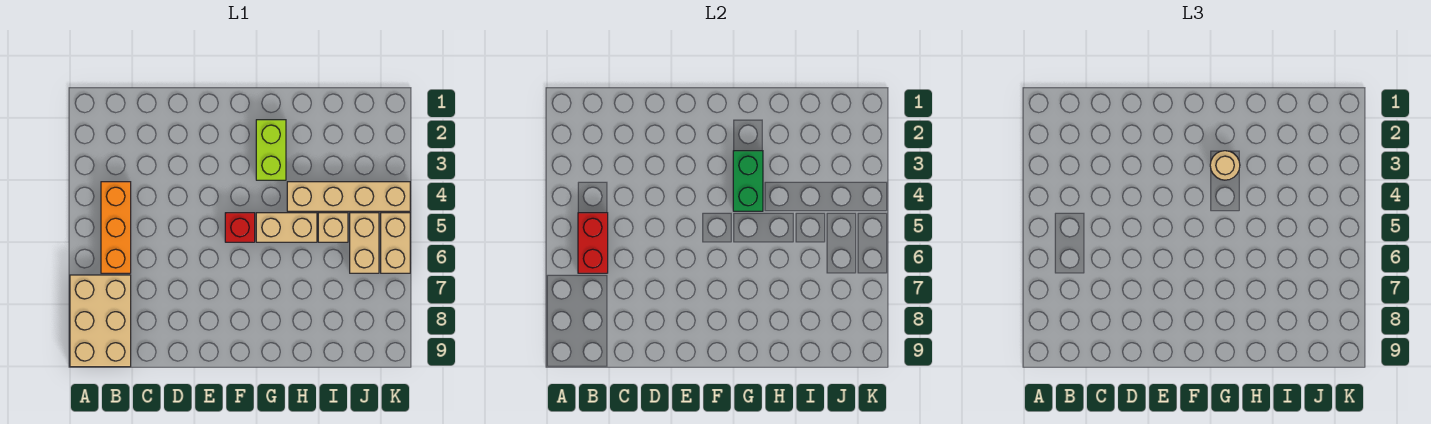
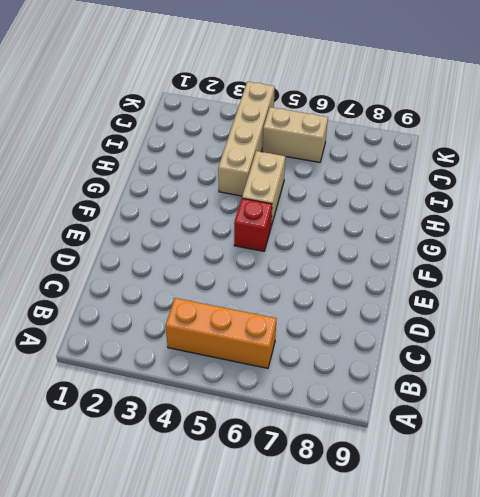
none -> tan brick A7:B9 level 1
none -> lime brick G2:G3 level 1
none -> tan brick I5 level 1

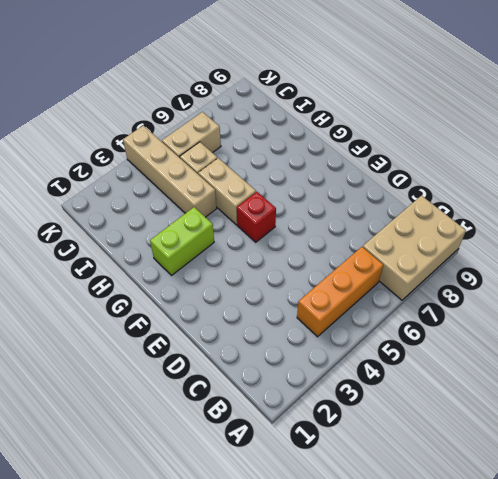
none -> tan brick K5:K6 level 1
none -> red brick B5:B6 level 2
none -> green brick G3:G4 level 2

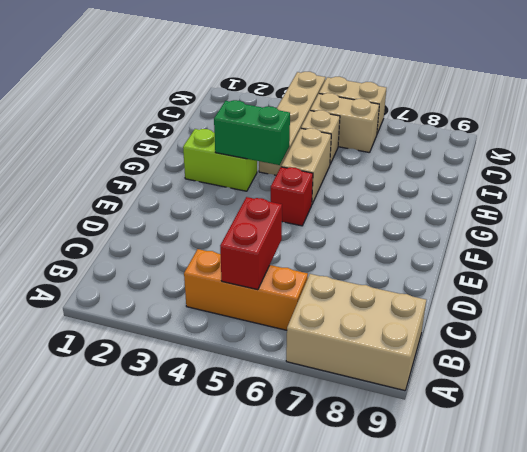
red brick B5:C5 level 2 -> red brick B5:B6 level 2
none -> tan round brick G3 level 3

